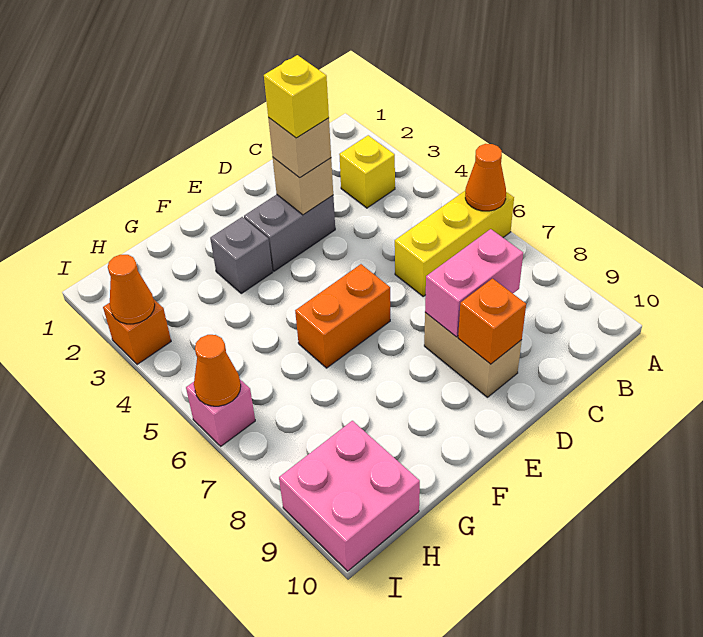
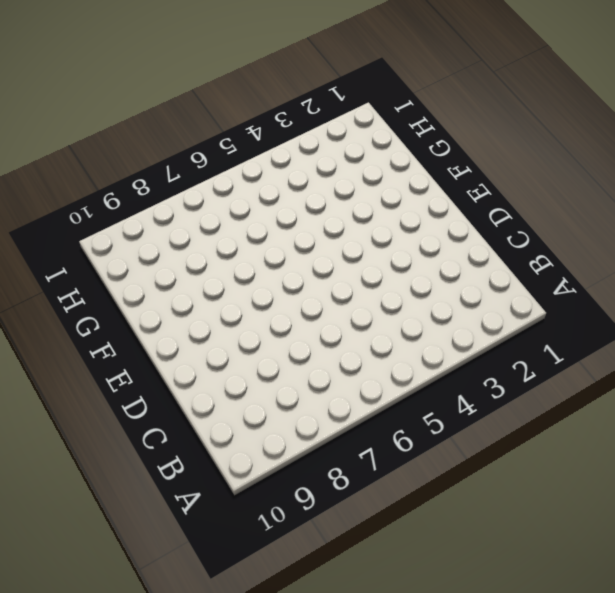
none -> yellow brick A6:C6 level 1
none -> yellow brick B3 level 1
none -> grey brick D3:E3 level 1

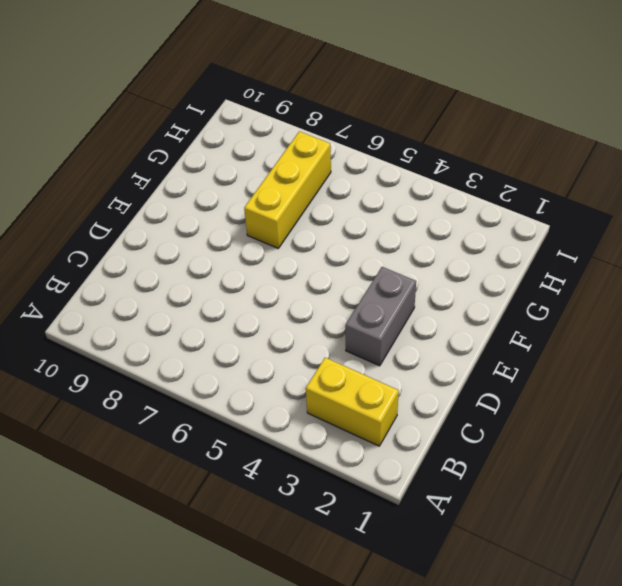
yellow brick B2:B3 level 1 -> yellow brick B3 level 1
yellow brick F7:H7 level 1 -> yellow brick A6:C6 level 1
none -> tan brick D8:D9 level 1
none -> orange brick E6:F6 level 1
none -> grey brick F3 level 1

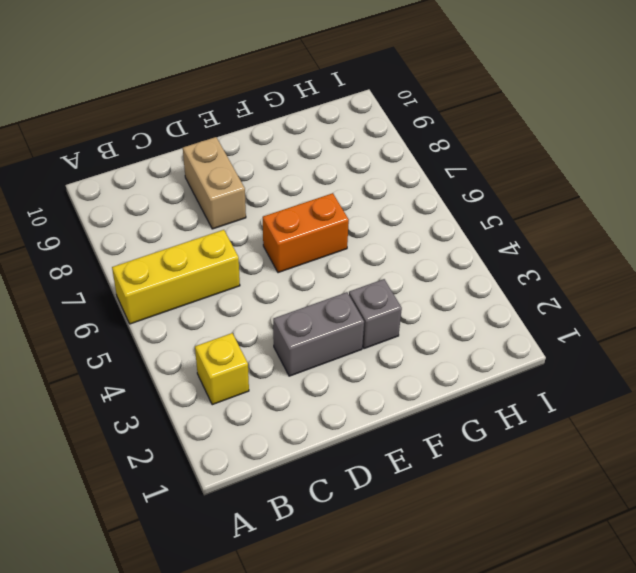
none -> pink brick H9:I10 level 1
none -> orange brick I3 level 1
none -> pink brick I6 level 1

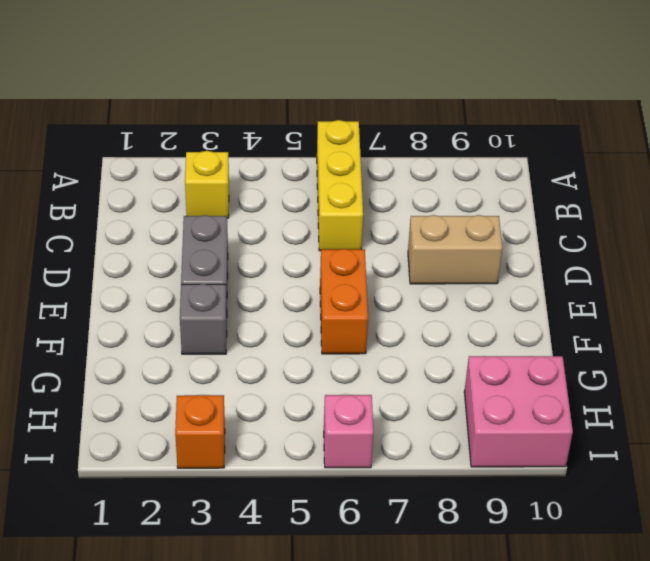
none -> orange cone A6 level 2
none -> pink brick C8:D8 level 2
none -> tan brick D3 level 2

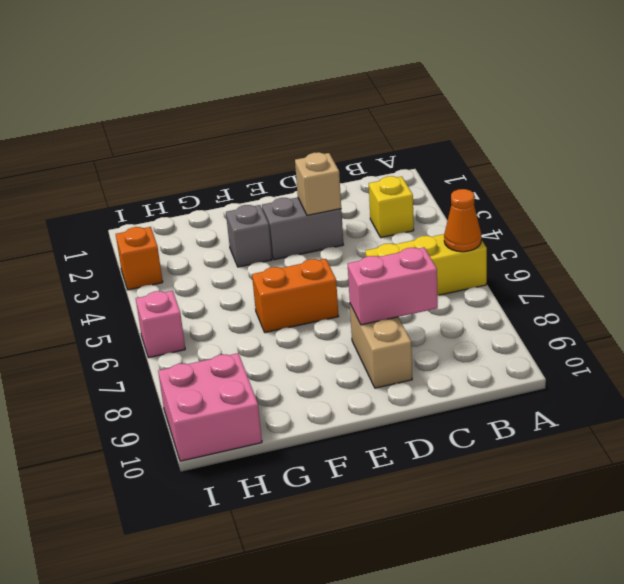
none -> orange brick D9 level 2
none -> orange cone I3 level 2
none -> orange cone I6 level 2

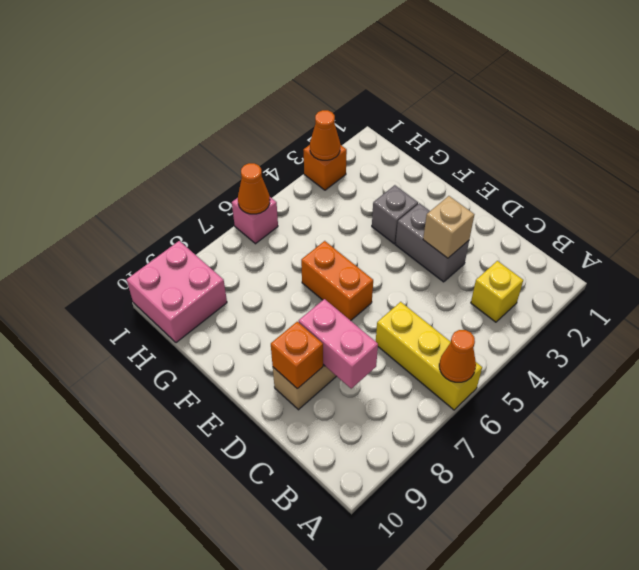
none -> tan brick D3 level 3
none -> yellow brick D3 level 4

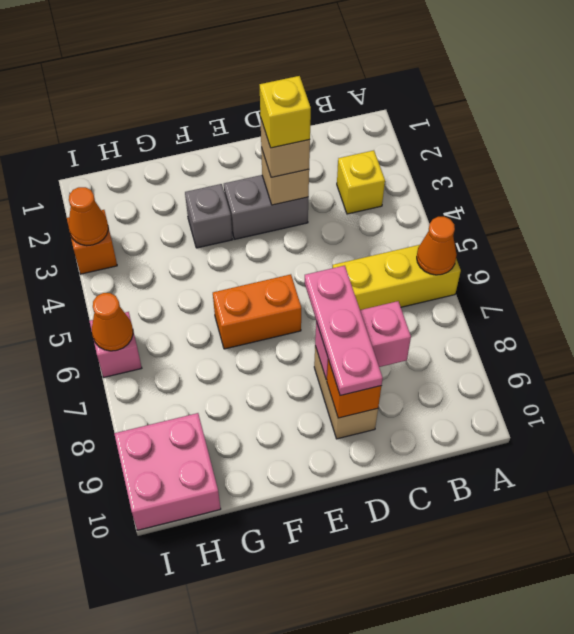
pink plate D7:D9 level 3 -> none

